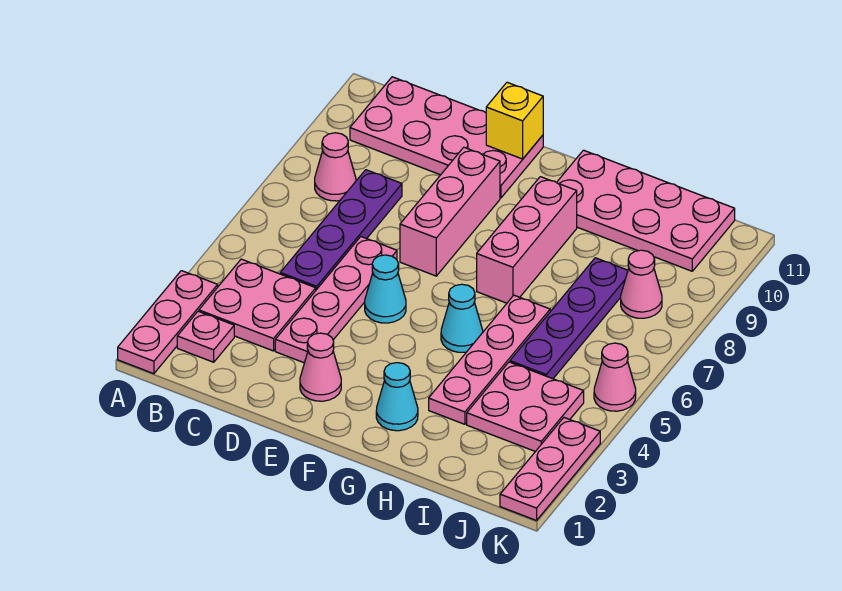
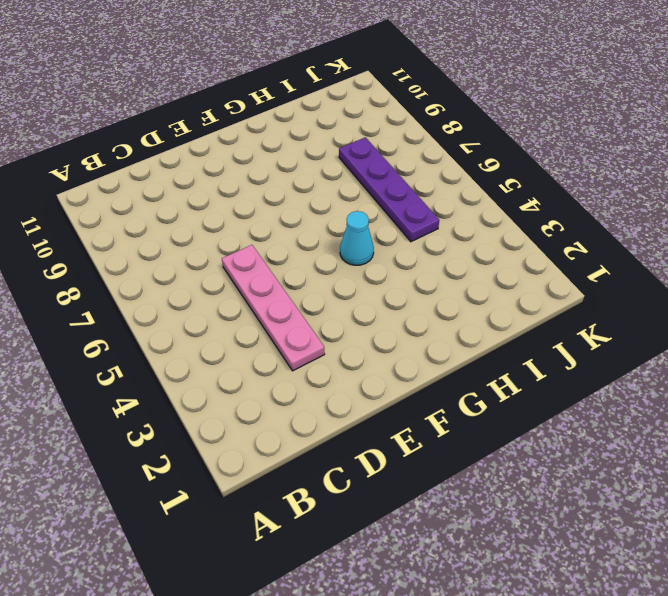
none -> pink plate A1:A3 level 1
none -> pink plate B2 level 1
none -> pink plate B3:C4 level 1

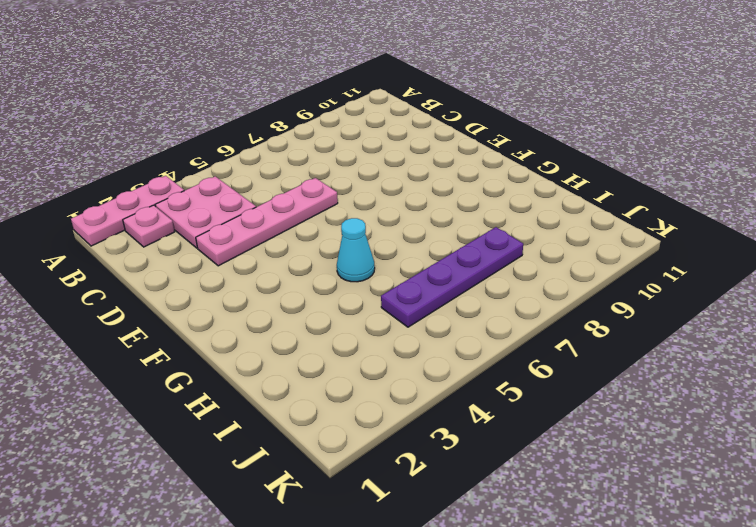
none -> pink cone B8 level 1
none -> pink plate B10:E11 level 1
none -> purple plate C5:C8 level 1

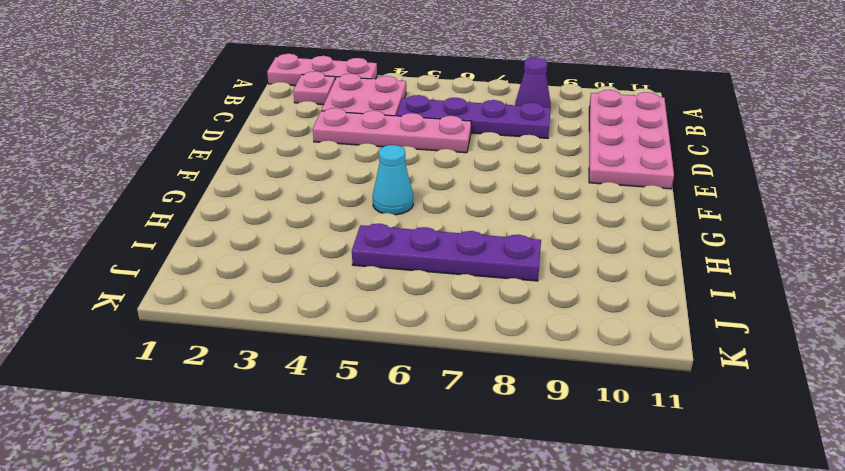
purple cone B8 level 1 -> pink cone B8 level 1
none -> pink cone E2 level 1
none -> cyan cone E5 level 1
none -> pink brick E7:E9 level 1

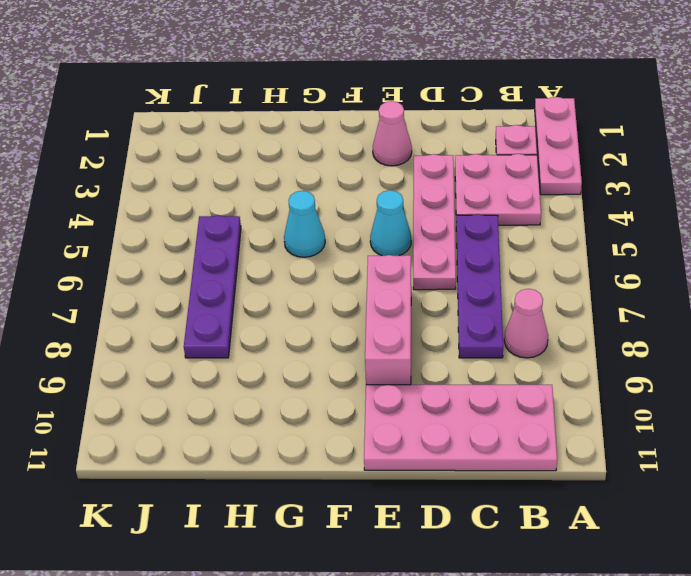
none -> cyan cone G2 level 1
none -> pink brick G7:G9 level 1
none -> pink plate G10:J11 level 1

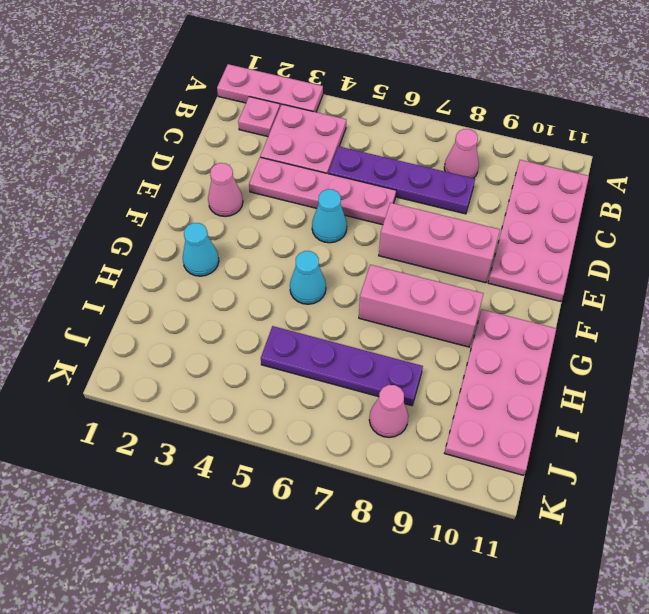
none -> pink plate H3:H6 level 1
none -> pink plate I3:J4 level 1
none -> pink plate K1:K3 level 1

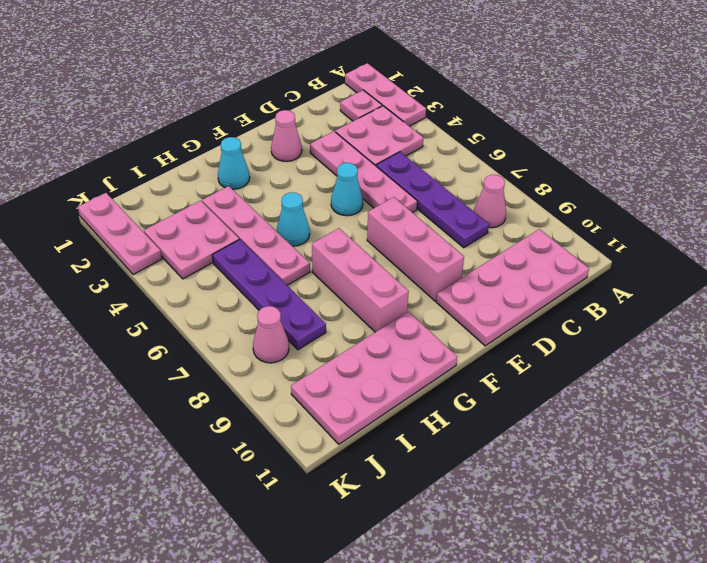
none -> pink cone K5 level 1
none -> yellow brick E11 level 2

